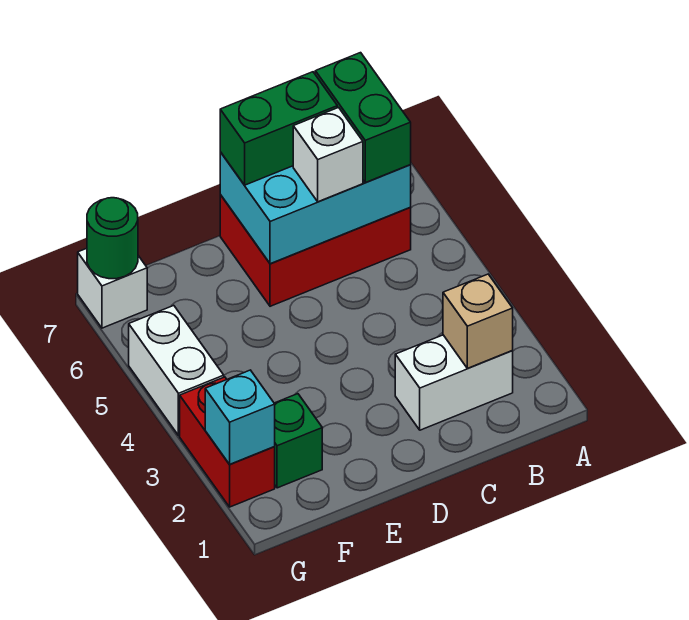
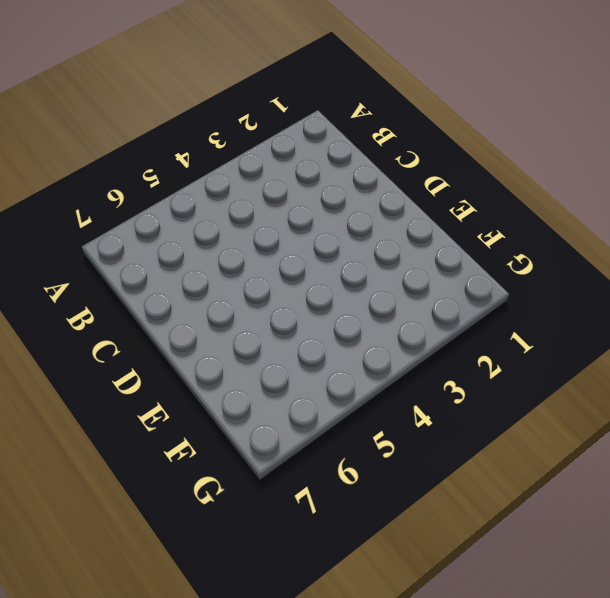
none -> white brick B2:C2 level 1
none -> red brick B6:D7 level 1
none -> green brick F2 level 1

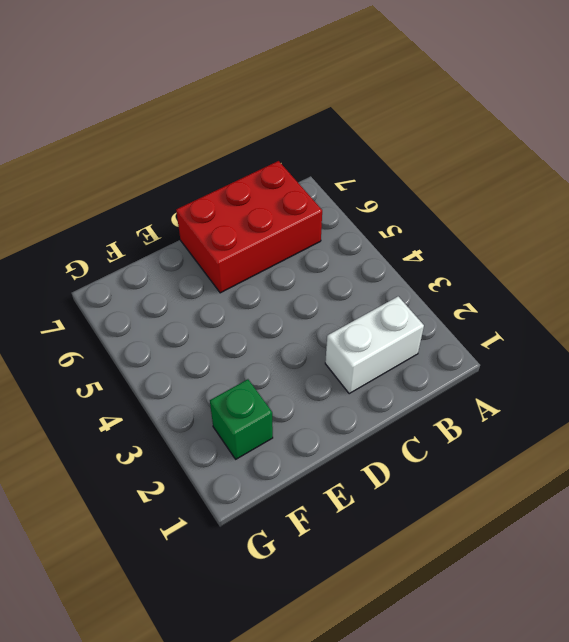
none -> red brick G2:G3 level 1
none -> white brick G4:G5 level 1
none -> white brick G7 level 1

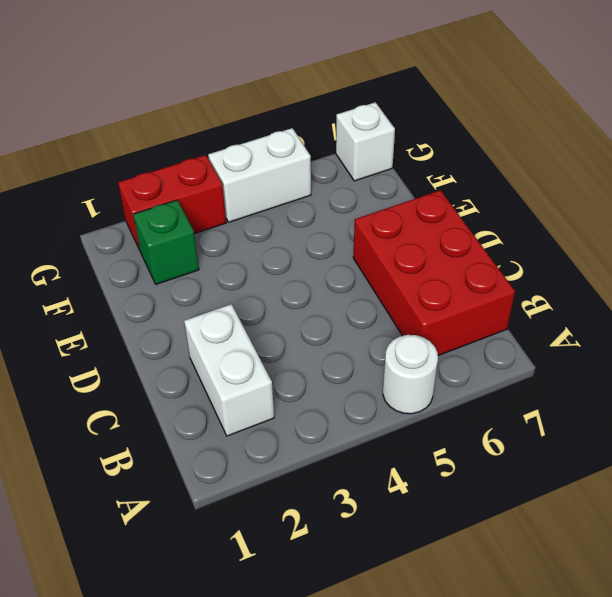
white round brick A5 level 1 -> none
none -> tan brick B2 level 2
none -> cyan brick B6:D7 level 2
none -> cyan brick G2 level 2

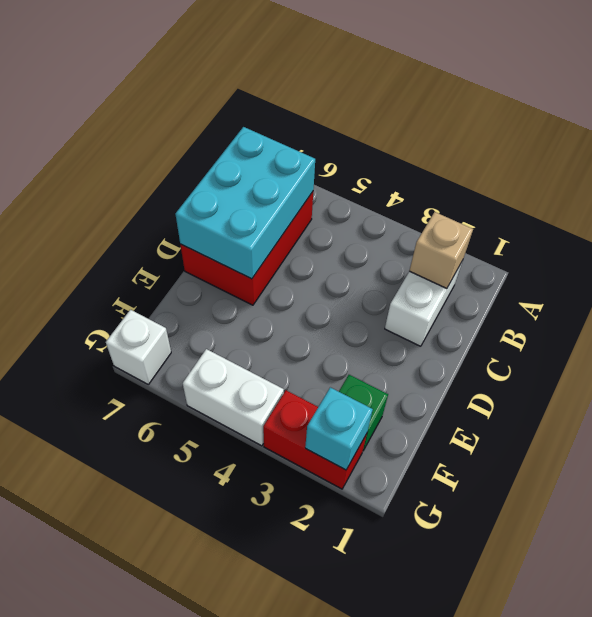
none -> green round brick G7 level 2
none -> green brick B6:B7 level 3
none -> white brick C6 level 3

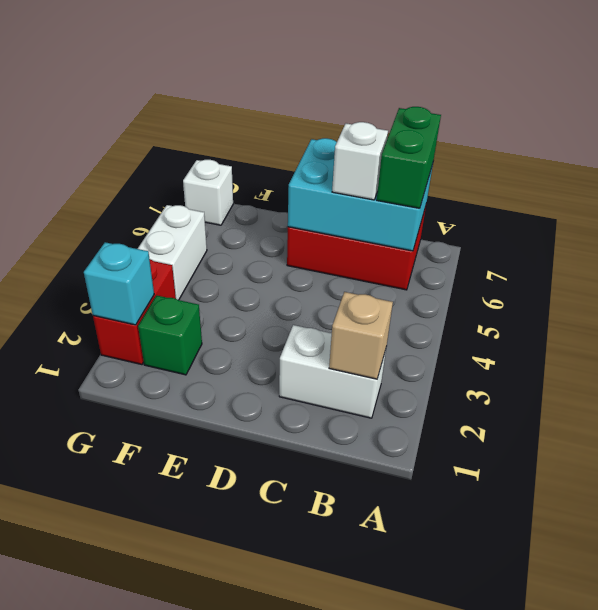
none -> green round brick G7 level 2
none -> green brick C7:D7 level 3

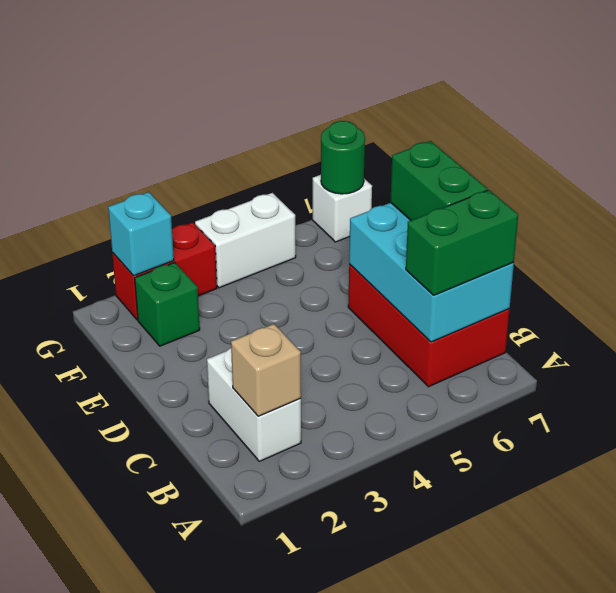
none -> white brick C6 level 3

